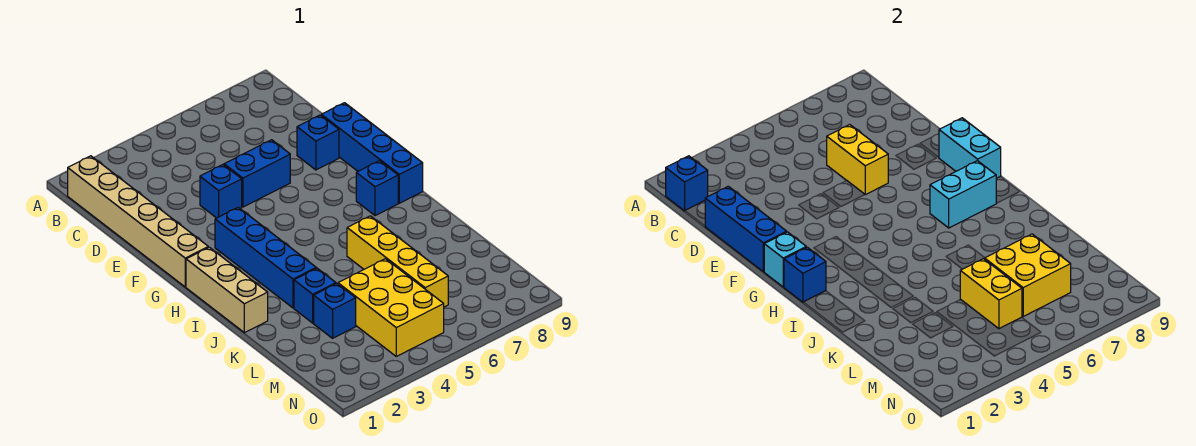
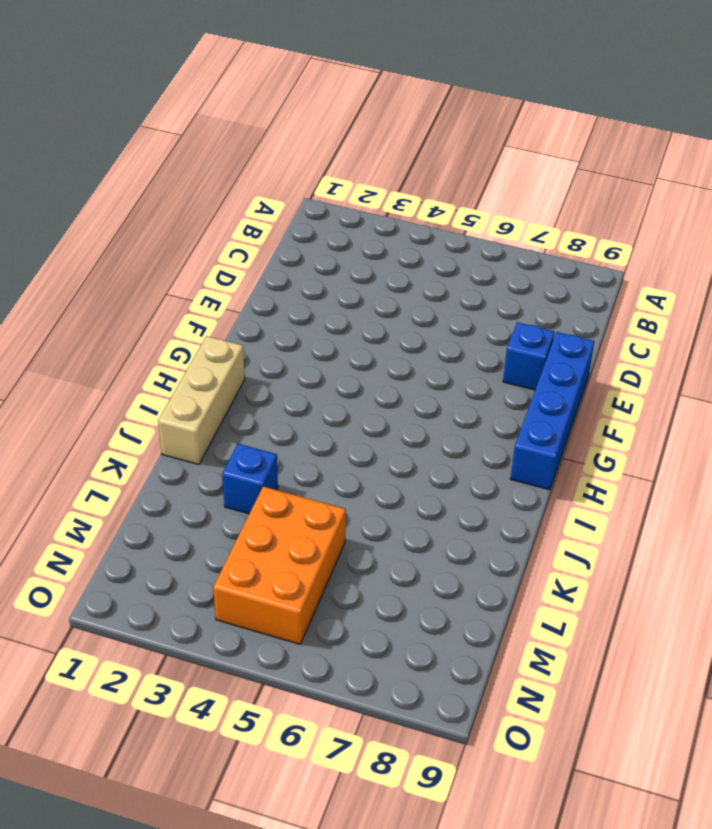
orange brick L4:N5 level 1 -> yellow brick L4:N5 level 1
none -> tan brick B1:G1 level 1
none -> blue brick E4 level 1
none -> blue brick E5:E6 level 1

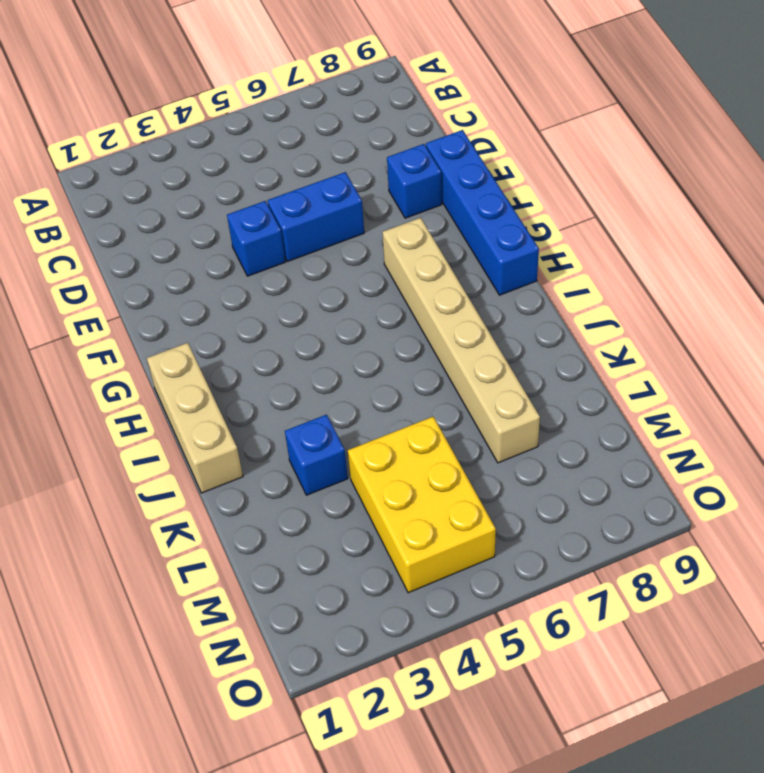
tan brick G7:L7 level 1 -> tan brick B1:G1 level 1
none -> blue brick G3:J3 level 1
none -> blue brick H8 level 1
none -> yellow brick J6:M6 level 1

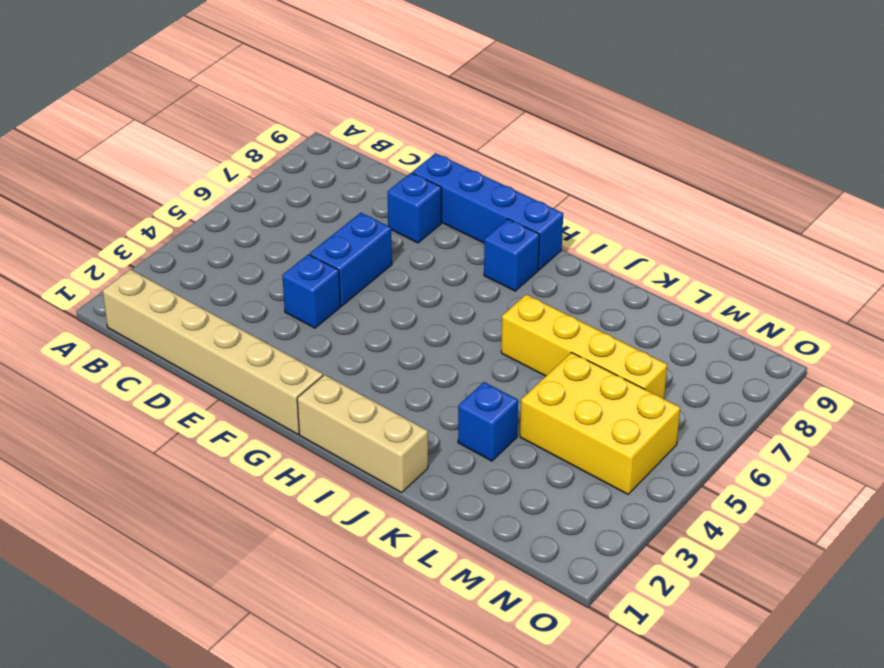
none -> blue brick G3:J3 level 1
none -> blue brick L3 level 1
none -> blue brick B1 level 2

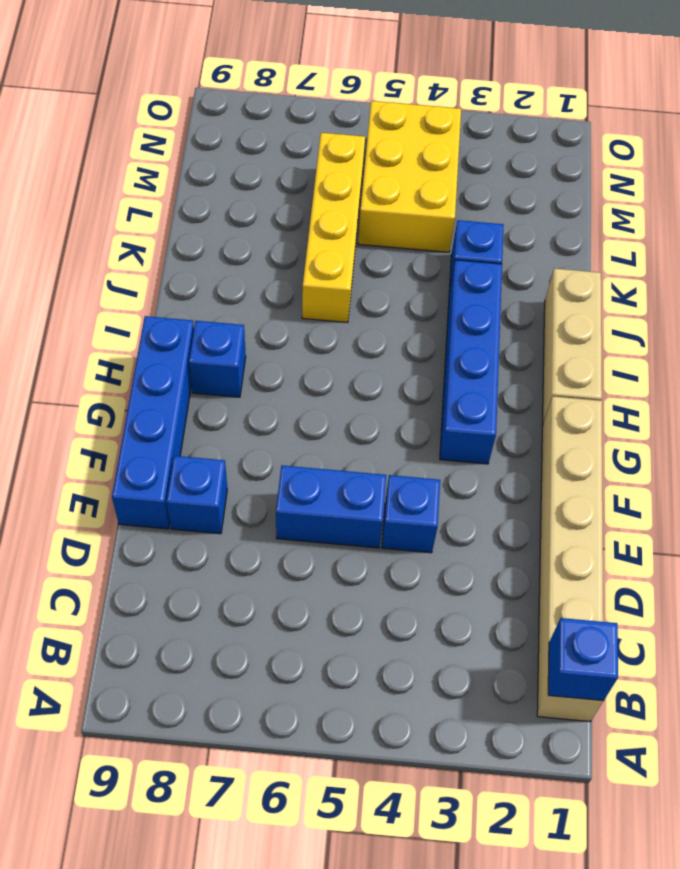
none -> blue brick L3 level 1
none -> blue brick D1:F1 level 2
none -> yellow brick D6:E6 level 2

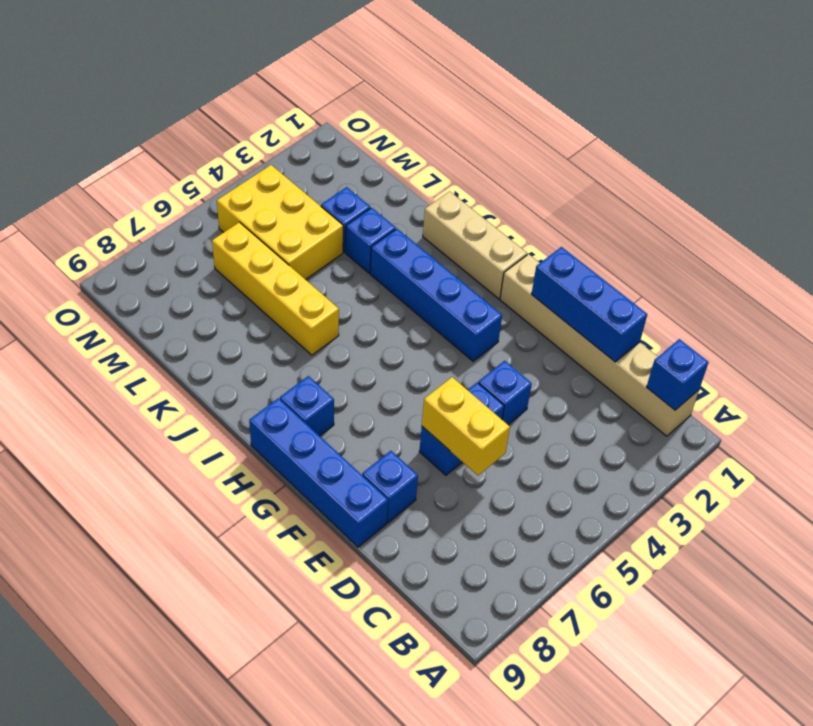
none -> cyan brick F9:G9 level 2
none -> cyan brick G1 level 2
none -> blue brick H1 level 2

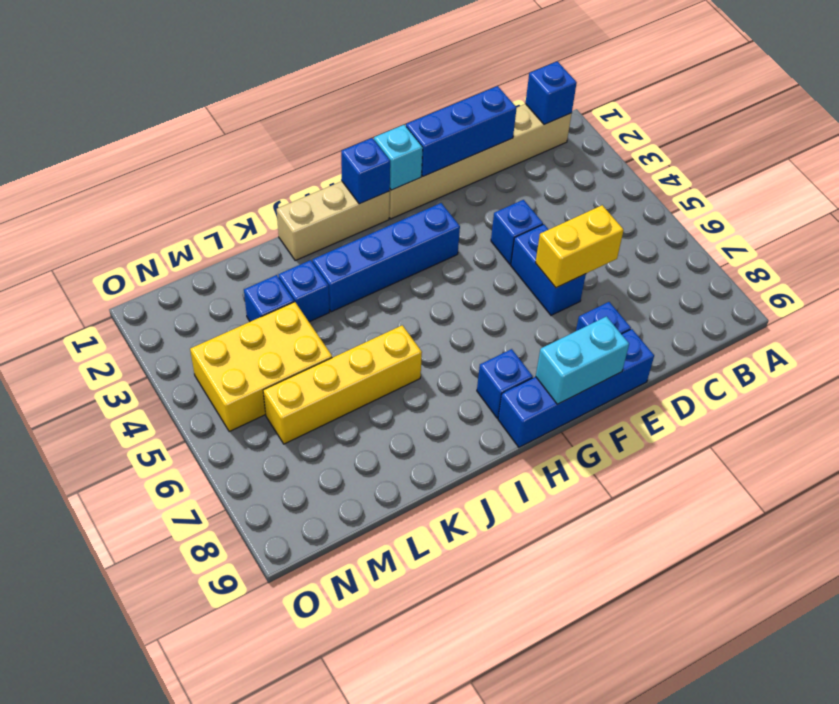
none -> cyan brick H7:H8 level 2
none -> yellow brick L5:M5 level 2
none -> yellow brick L6:M7 level 2

